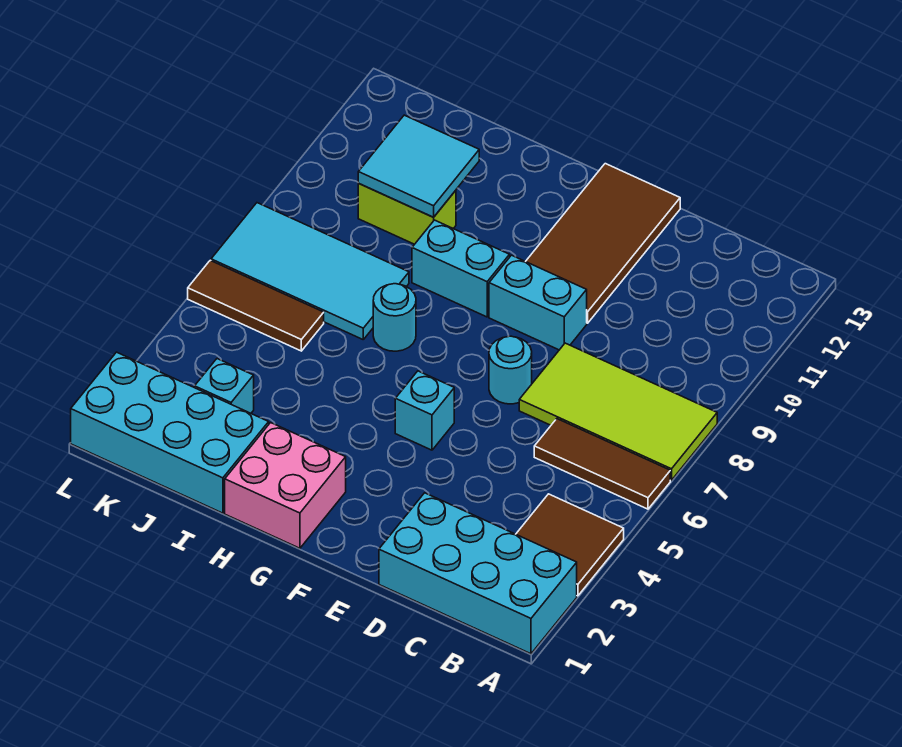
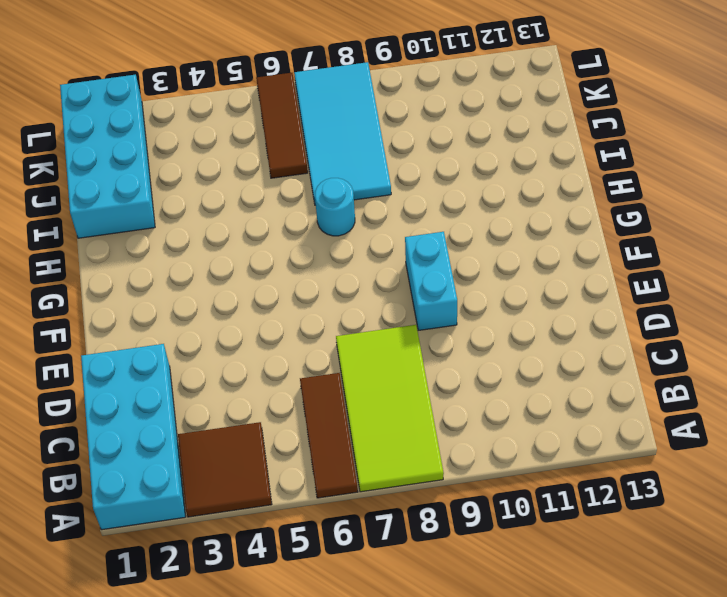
none -> cyan round brick E7 level 1
none -> brown tile E10:F13 level 1
none -> cyan brick F5 level 1

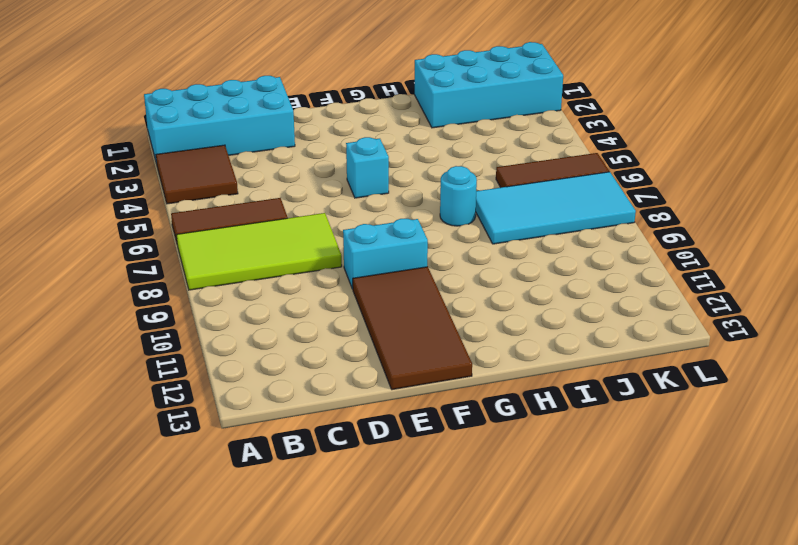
none -> cyan round brick E7 level 1
none -> pink brick G1:H2 level 1
none -> cyan brick G9:H9 level 1

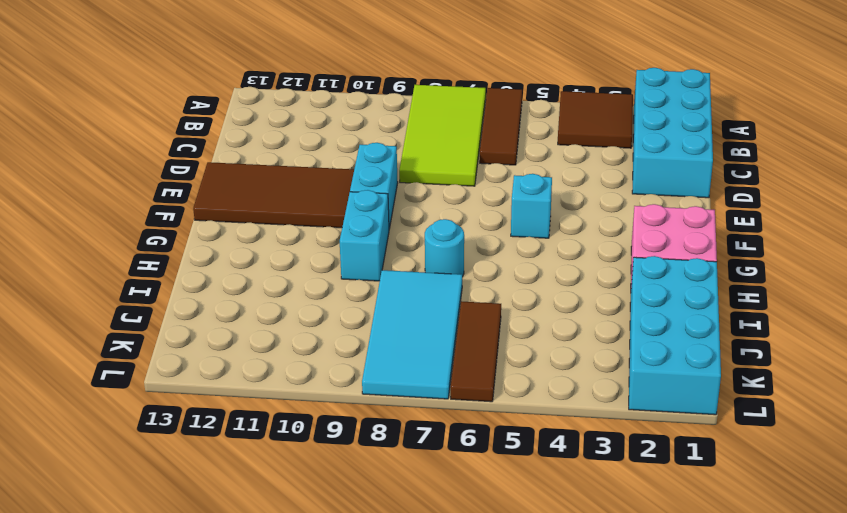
none -> cyan round brick E7 level 1
none -> lime brick I10:J10 level 1
none -> cyan brick J3 level 1

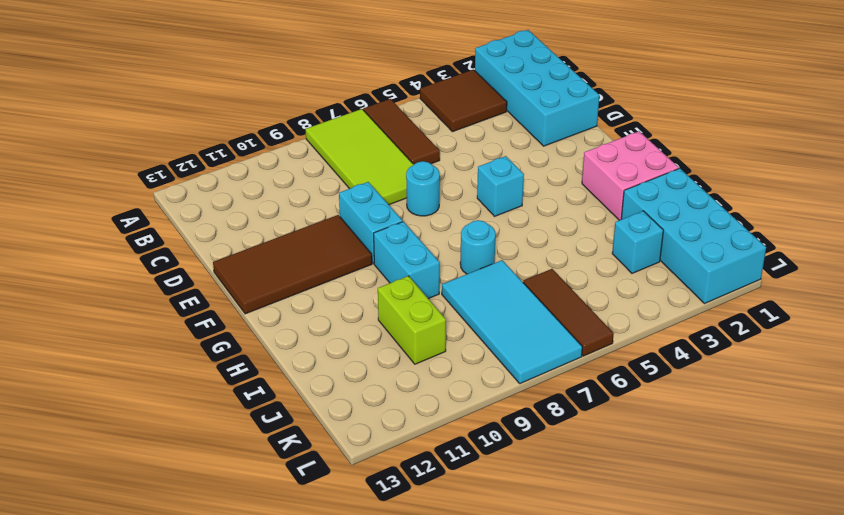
none -> cyan tile I10:J11 level 2

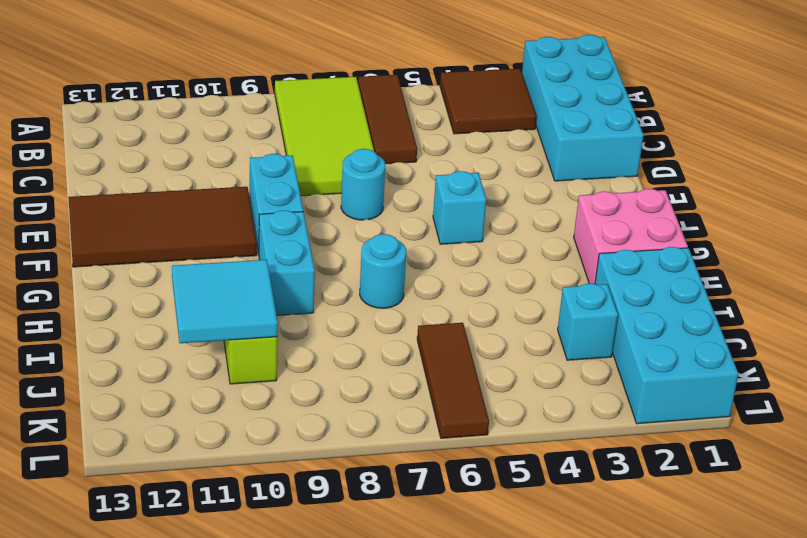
none -> cyan tile I7:L8 level 1

